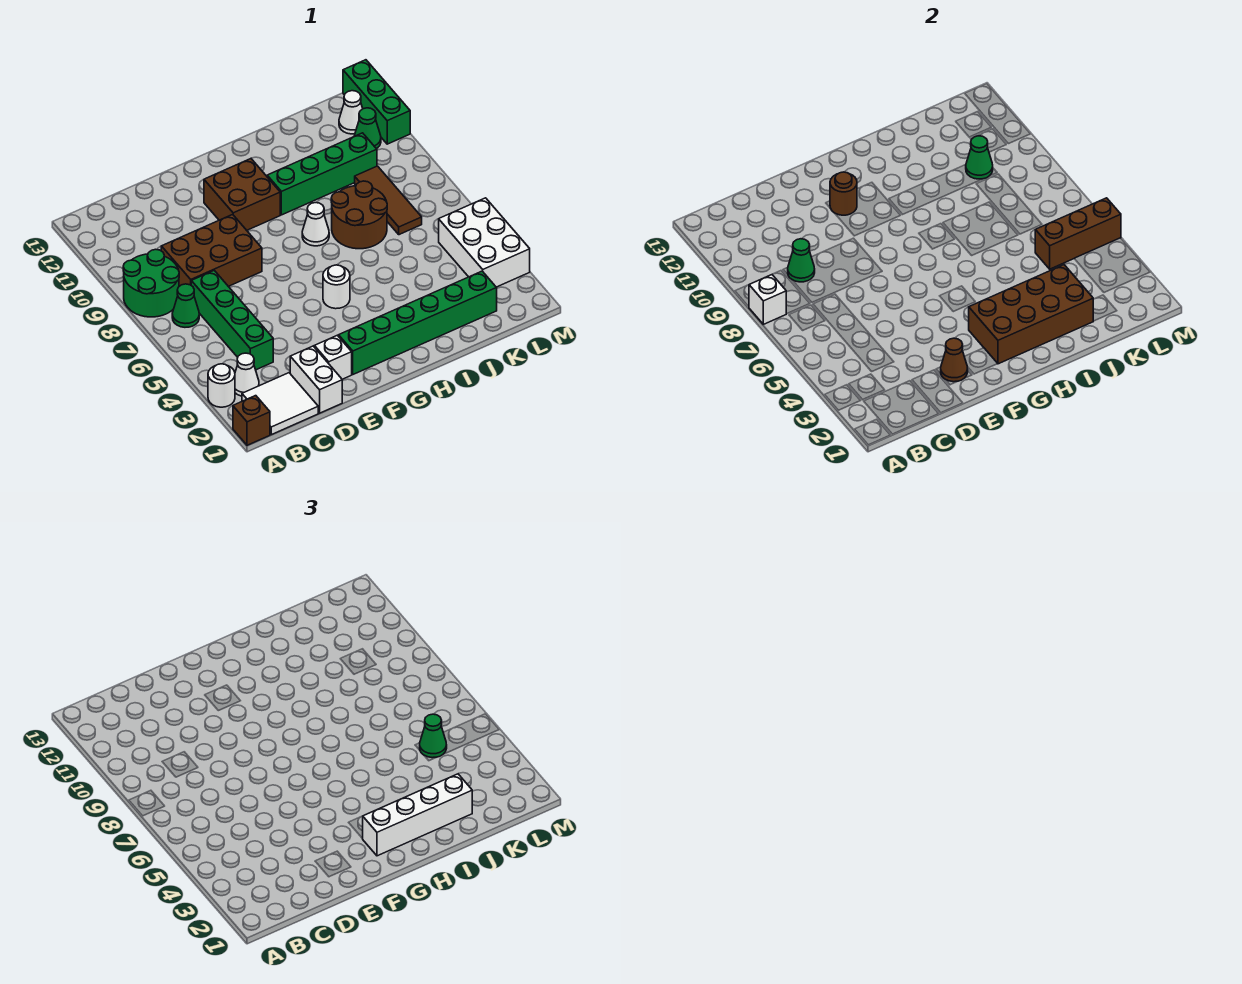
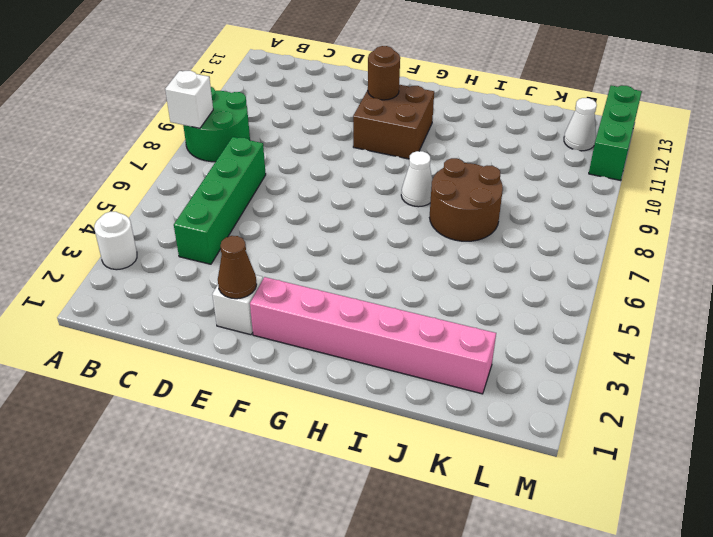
pink brick F2:K2 level 1 -> green brick F2:K2 level 1
none -> brown brick A1 level 1
none -> white tile B1:C2 level 1
none -> white cone B3 level 1
none -> green cone B7 level 1

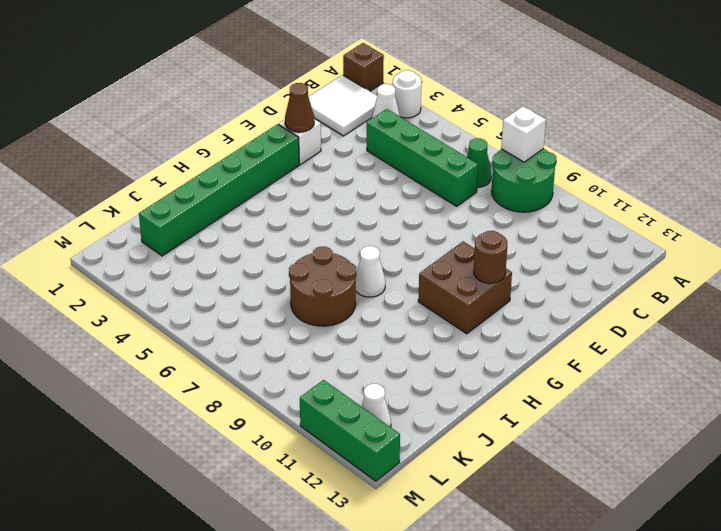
none -> brown brick C8:E9 level 1
none -> white brick D1:D2 level 1
none -> white round brick G5 level 1
none -> green brick H10:K10 level 1

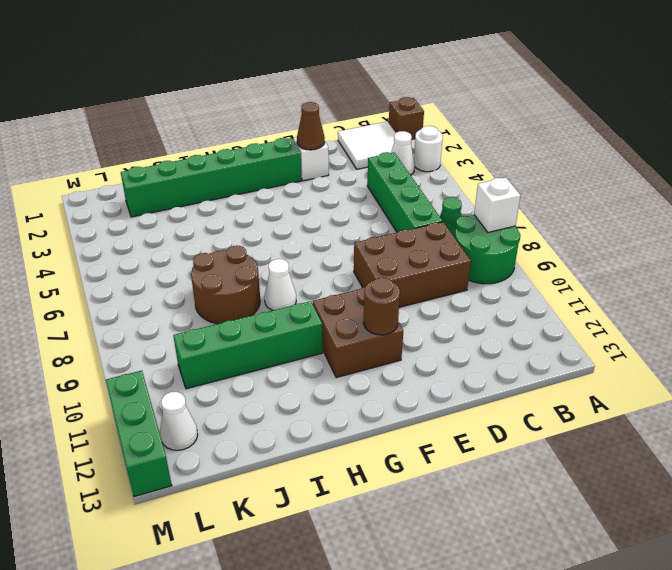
none -> white brick D1:D2 level 1
none -> white round brick G5 level 1
none -> brown tile K7:K9 level 1
none -> white brick L3:M5 level 1

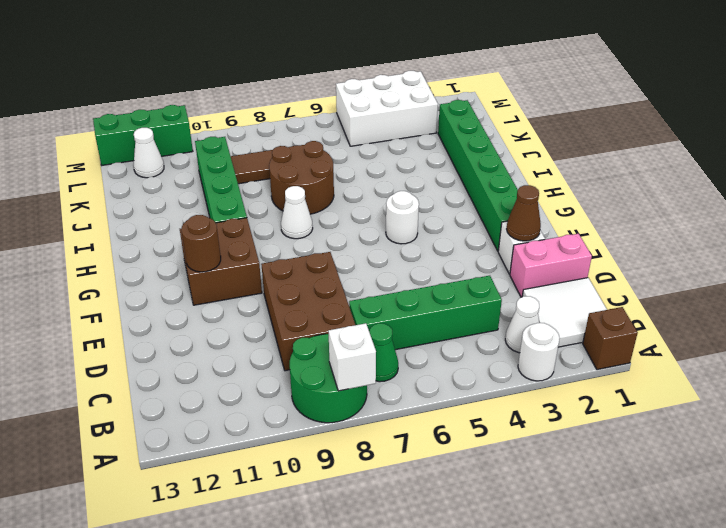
pink brick D1:D2 level 1 -> white brick D1:D2 level 1
none -> green cone L11 level 1
none -> green cone C9 level 2
none -> brown brick G2:J3 level 2
none -> brown brick K5:M5 level 2

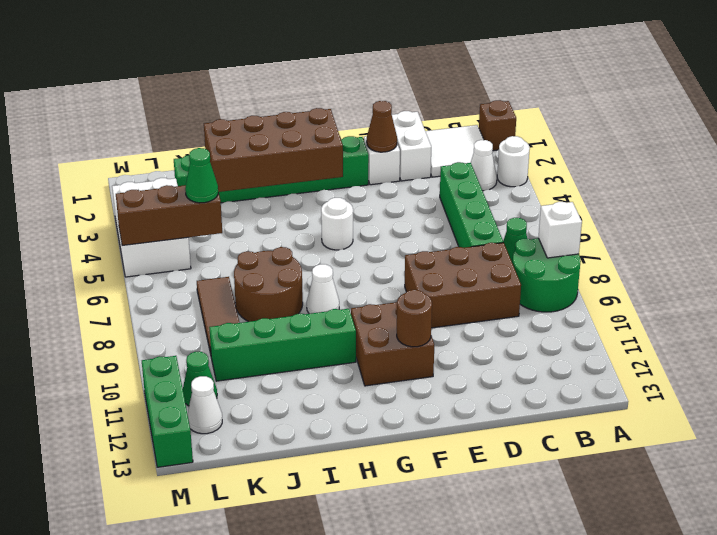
none -> green cone C9 level 2
none -> green cone K10 level 2
none -> white brick G2:J2 level 3

